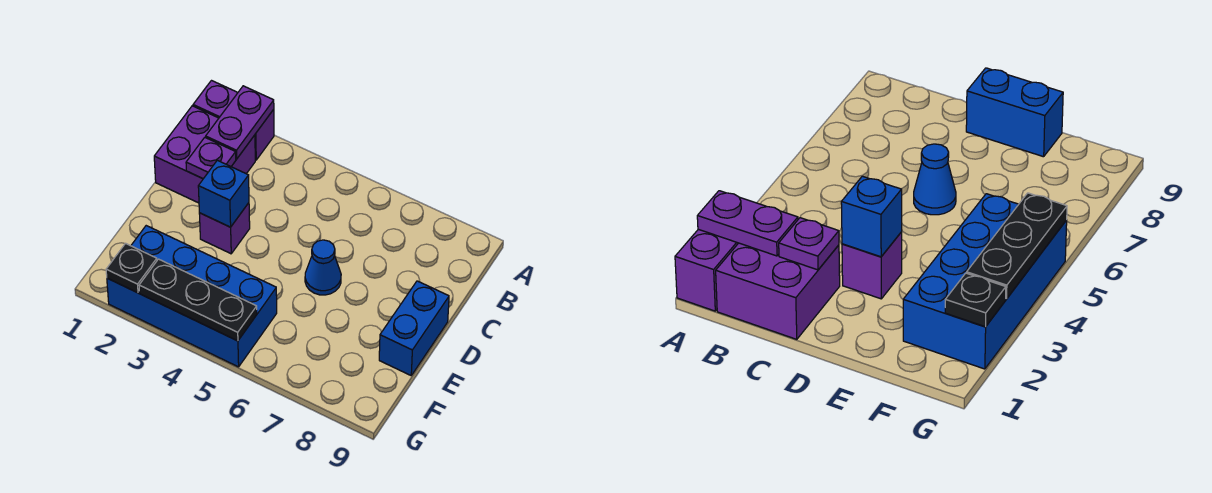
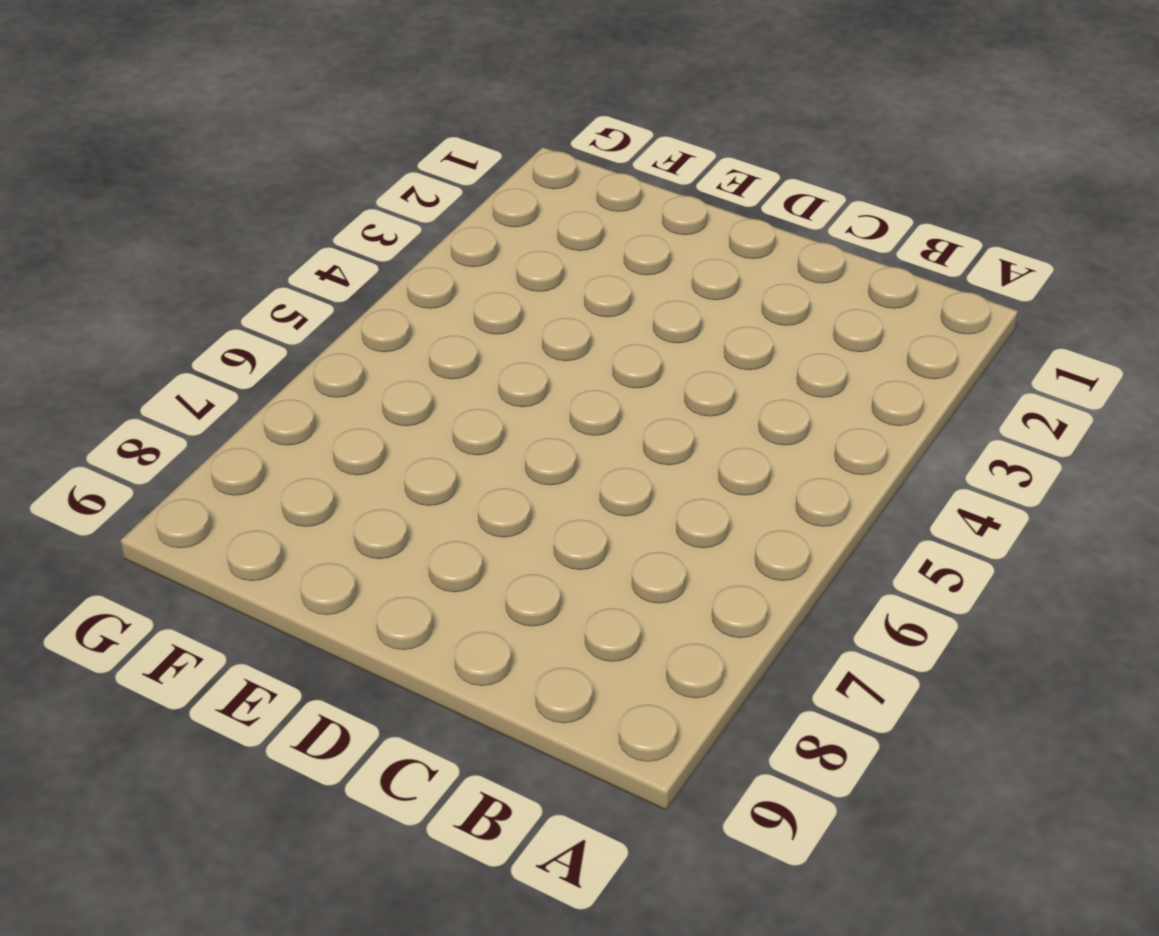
none -> purple brick A1:A2 level 1
none -> purple brick B1:C2 level 1

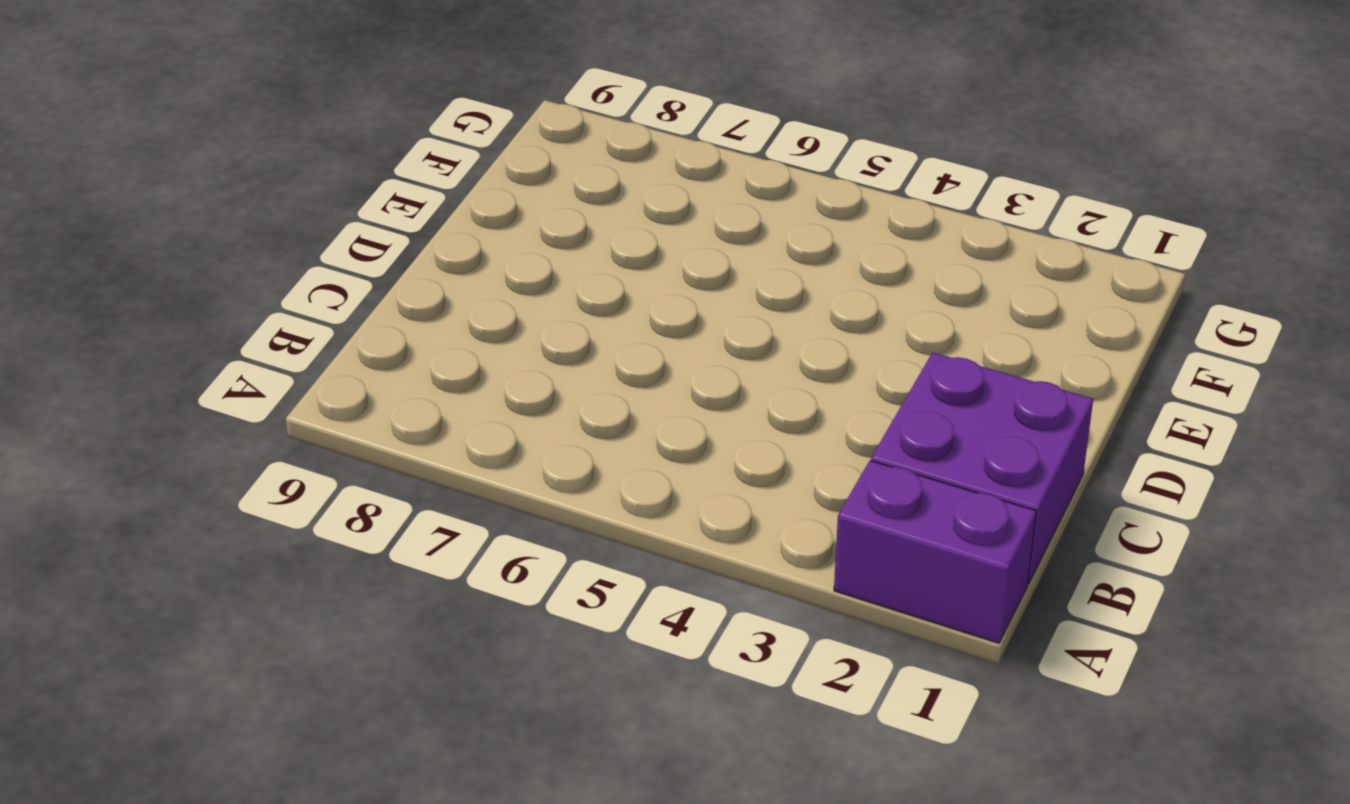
none -> purple brick D3 level 1
none -> blue cone D6 level 1

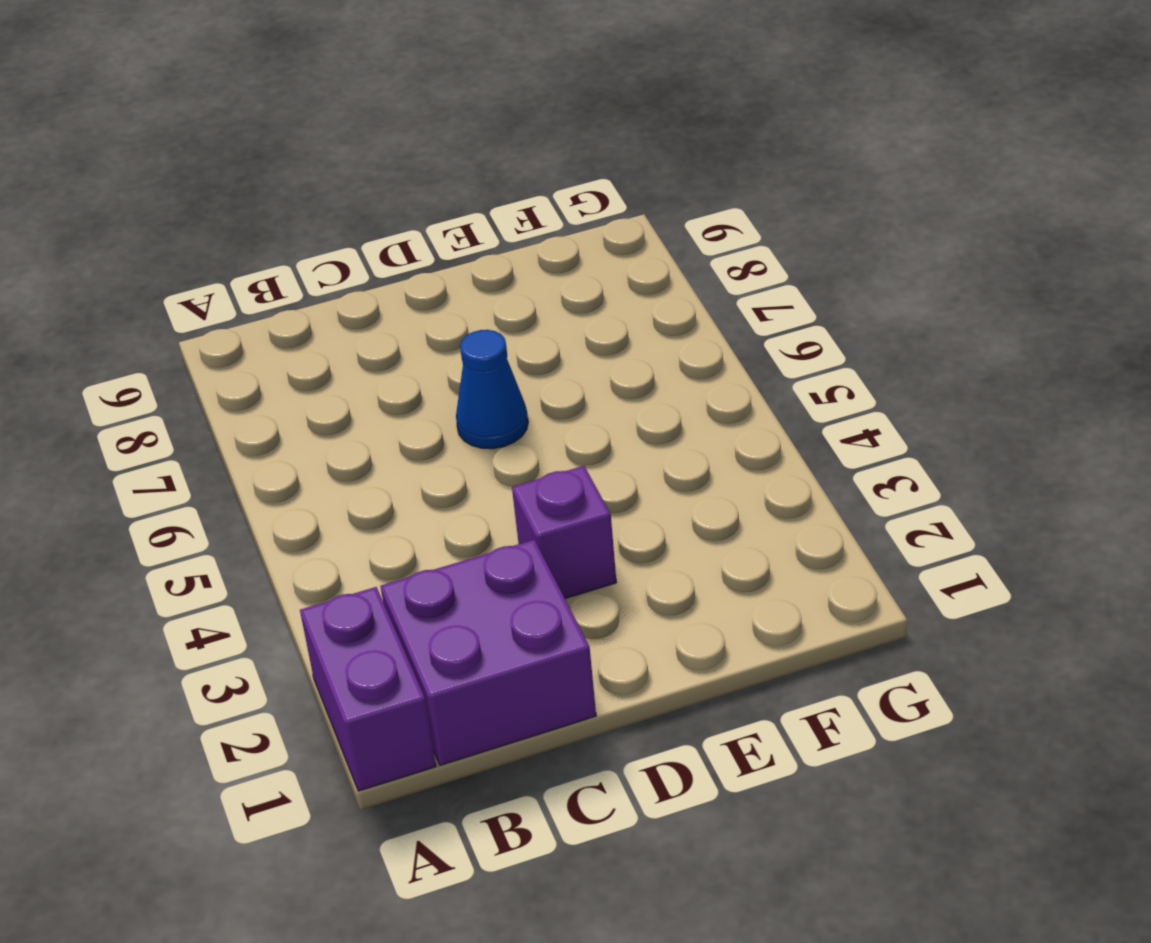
none -> blue brick D9:E9 level 1
none -> blue brick F2:G5 level 1

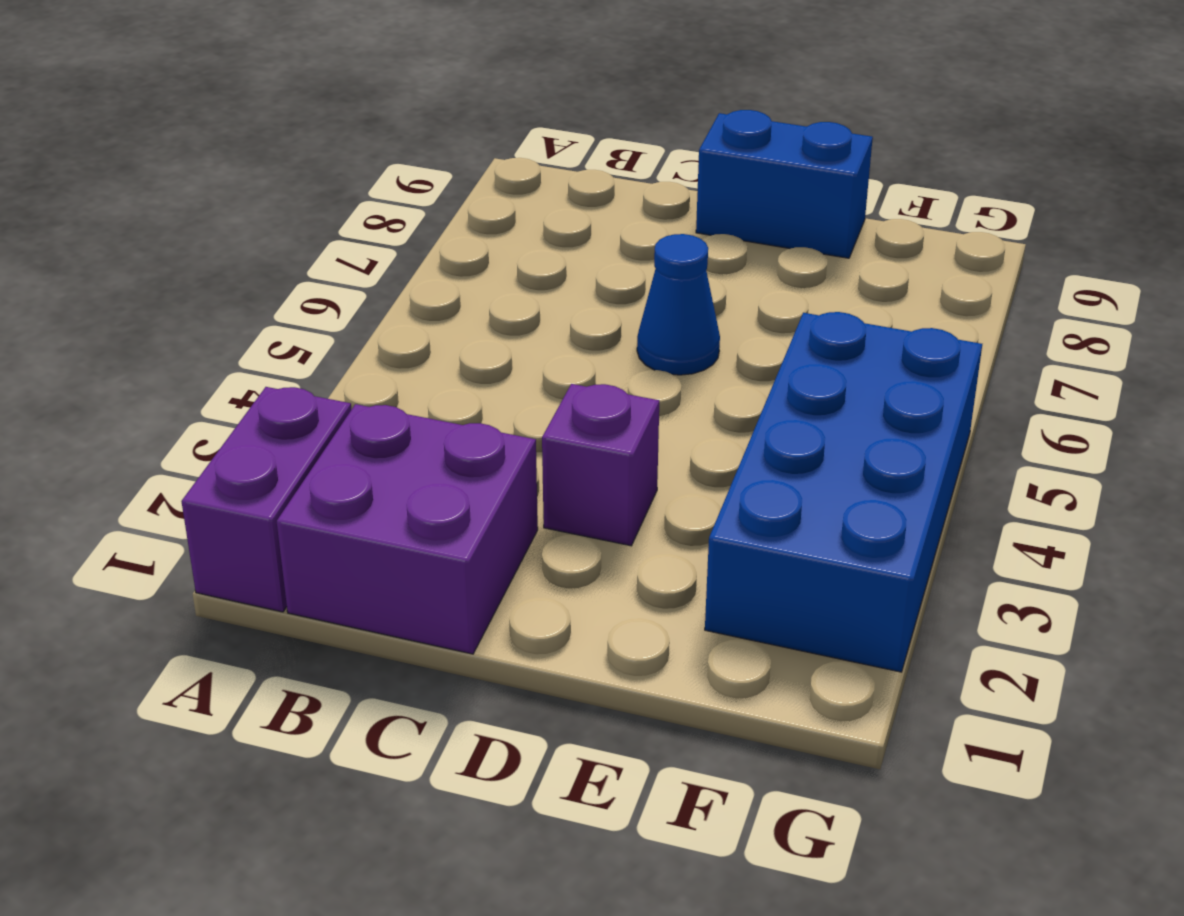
none -> purple plate A2:B2 level 2
none -> purple plate C2 level 2

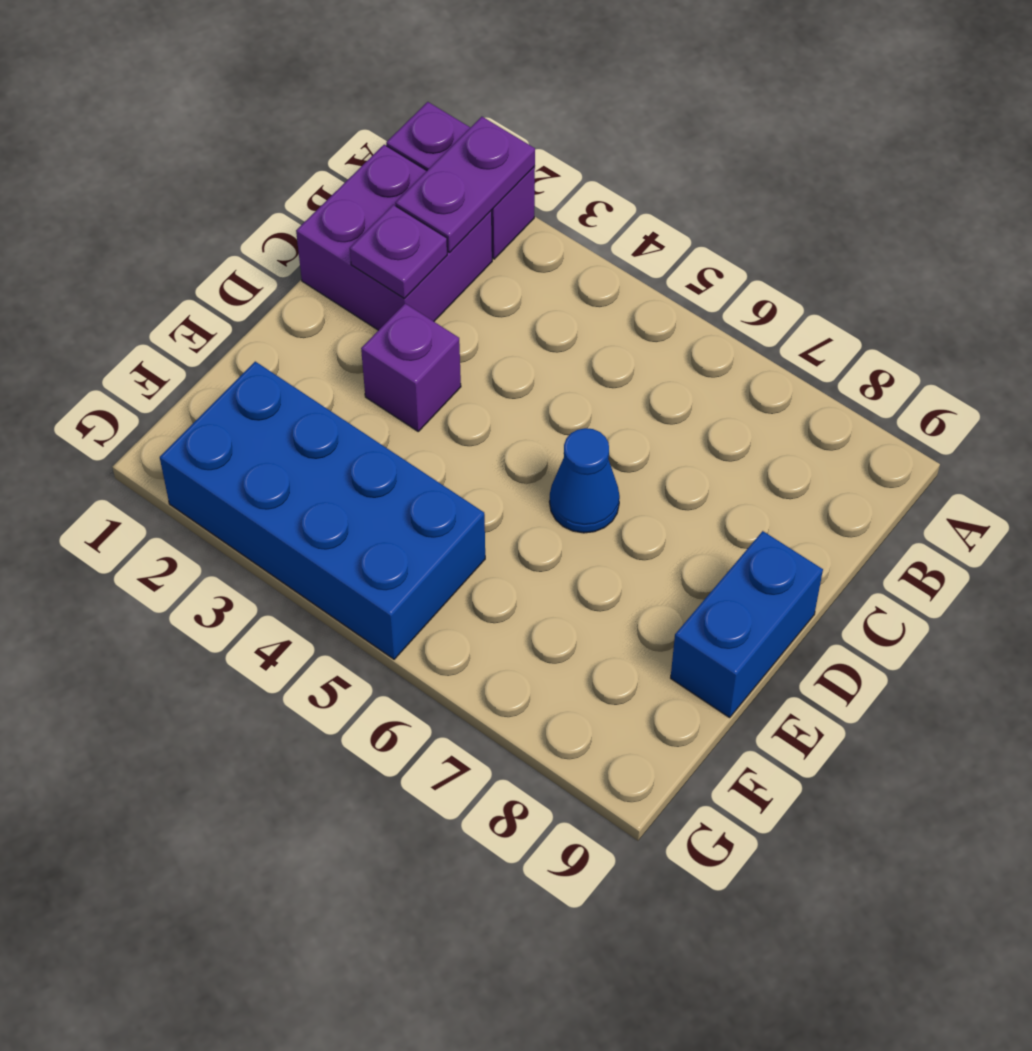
none -> blue brick D3 level 2
none -> black plate G2 level 2

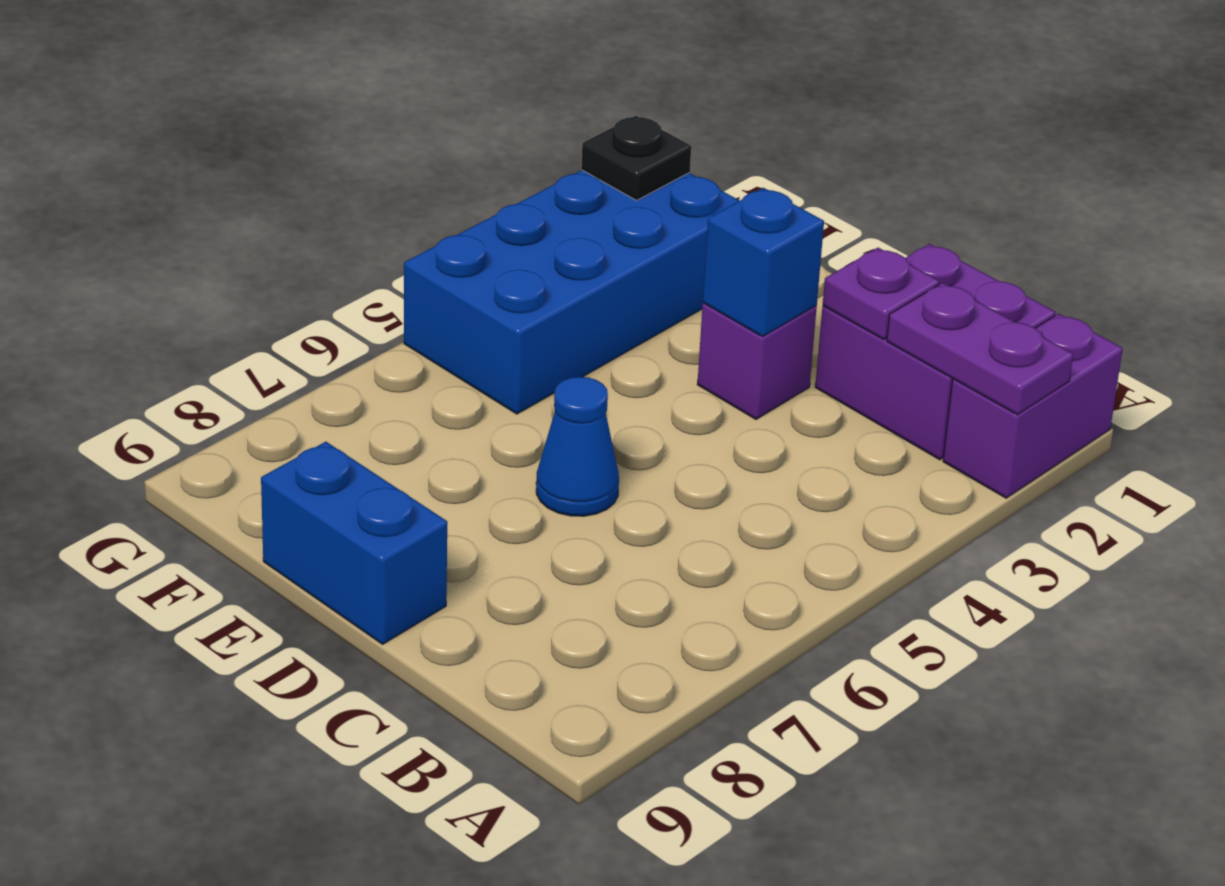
none -> black plate G3:G5 level 2

